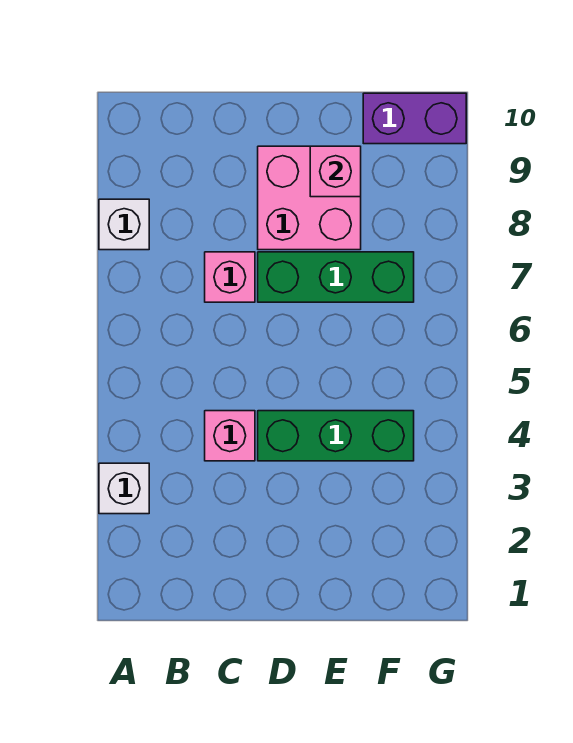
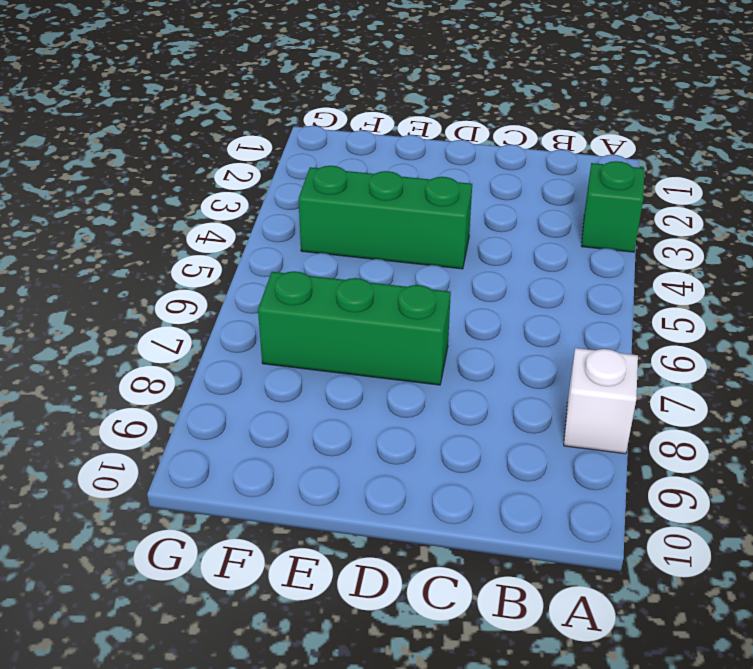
green brick A3 level 1 -> white brick A3 level 1
none -> pink brick C4 level 1
none -> pink brick C7 level 1

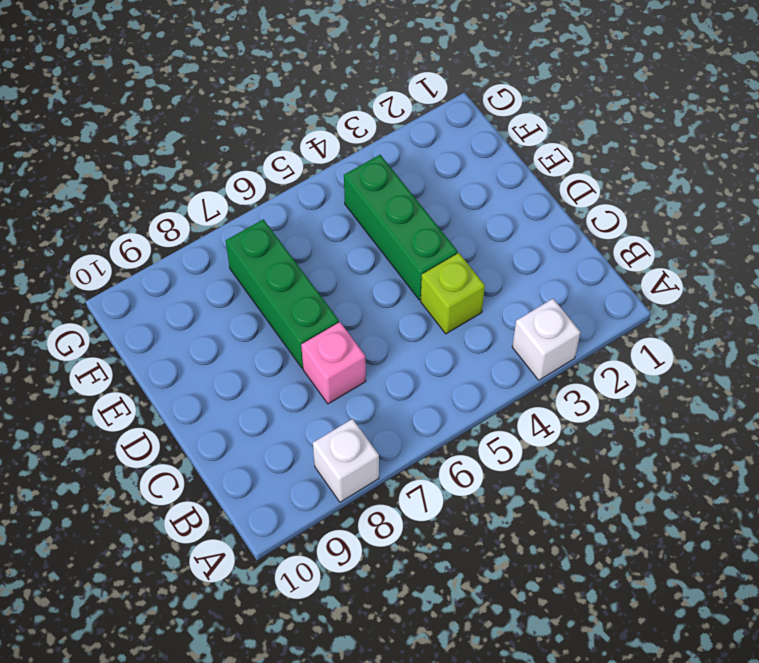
lime brick C4 level 1 -> pink brick C4 level 1
none -> pink brick D8:E9 level 1
none -> purple brick F10:G10 level 1

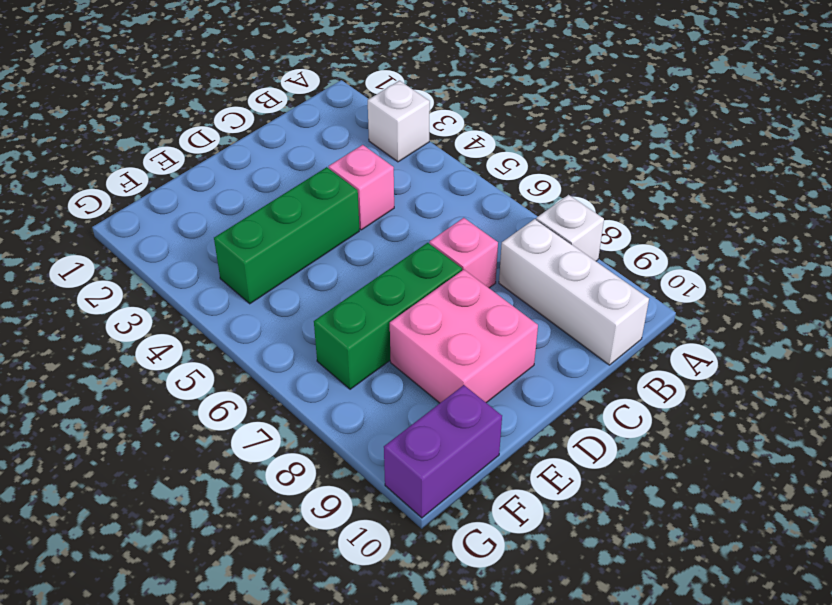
white brick B8:B10 level 1 -> none
none -> pink brick E9 level 2

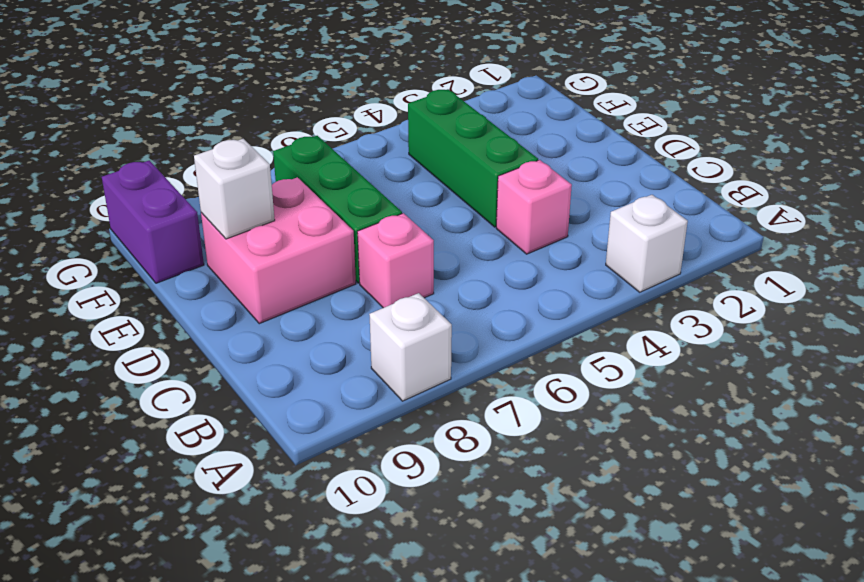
white brick E9 level 2 -> pink brick E9 level 2

